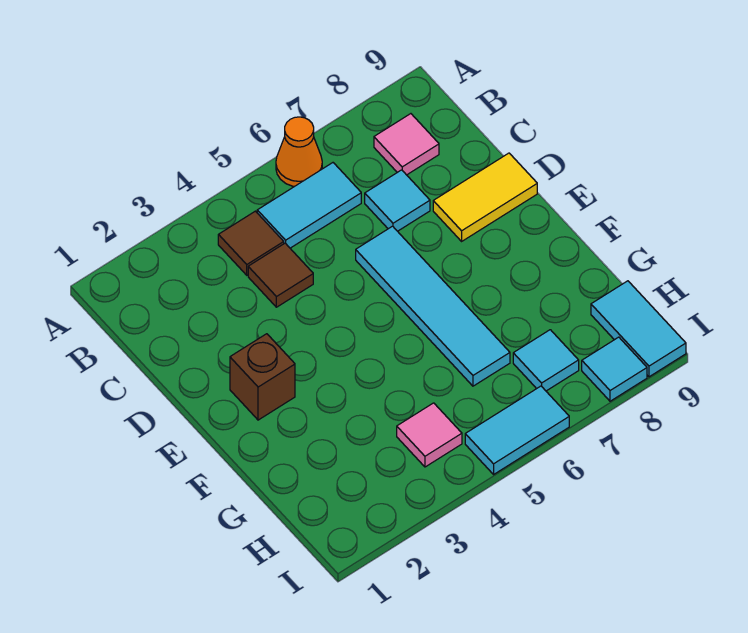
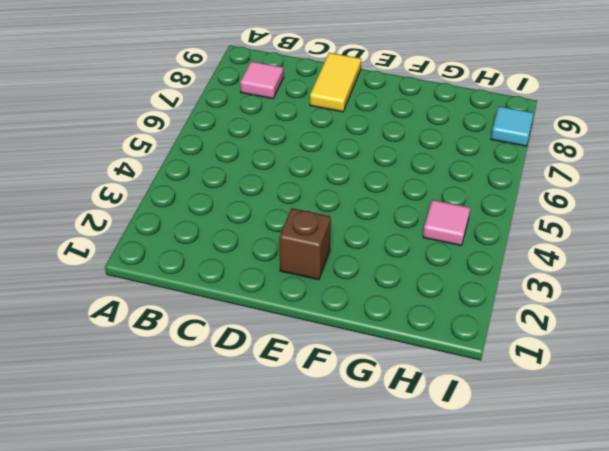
none -> orange cone A6 level 1
none -> brown tile B4 level 1
none -> cyan tile B5:B6 level 1

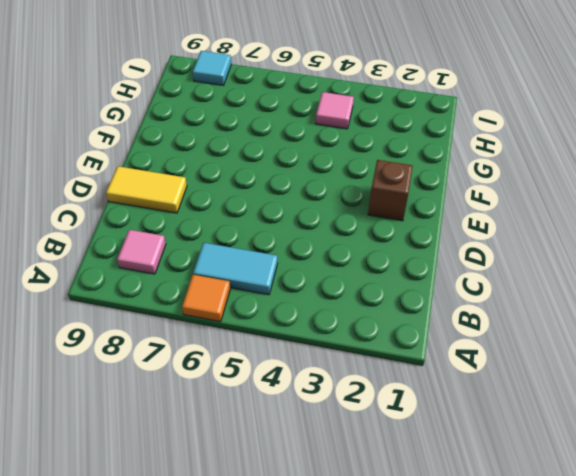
orange tile A6 level 1 -> orange cone A6 level 1
none -> brown tile B4 level 1
none -> brown tile C4 level 1
none -> cyan tile C7 level 1

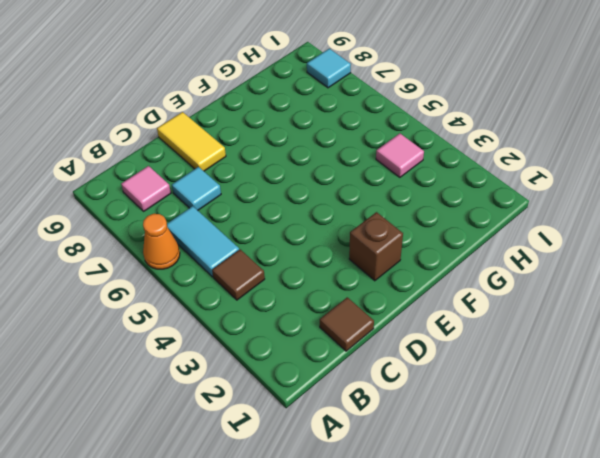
brown tile C1 level 1 -> brown tile C4 level 1
none -> cyan tile D6:G6 level 1
none -> cyan tile H7 level 1
none -> cyan tile H9:I9 level 1

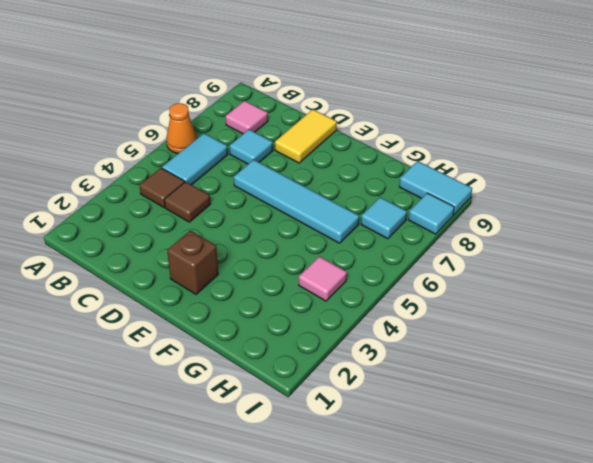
none -> cyan tile I5:I6 level 1

